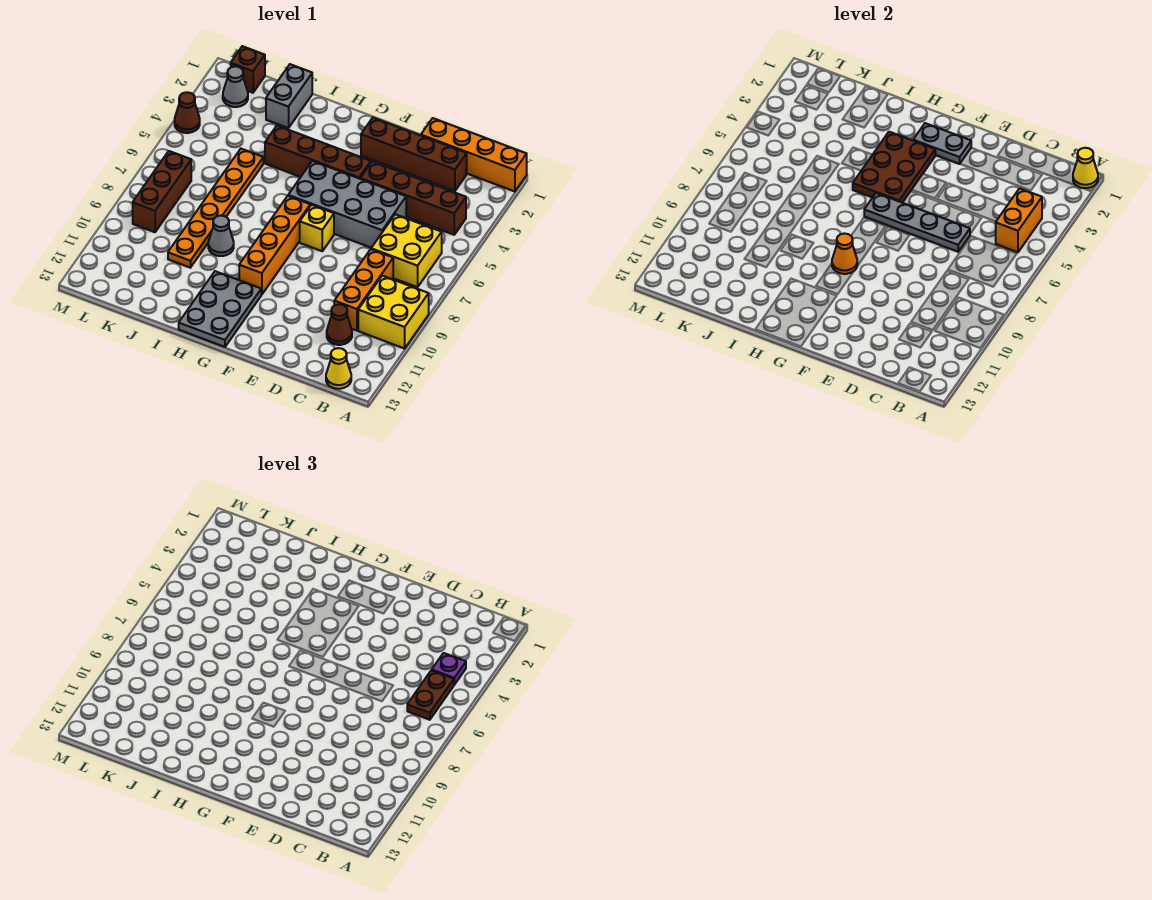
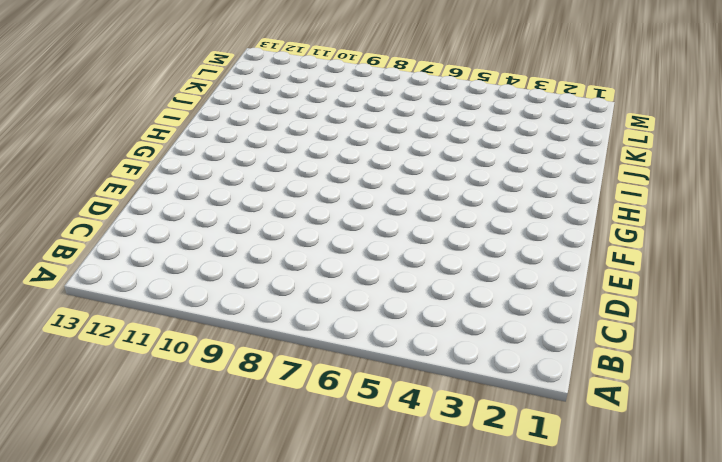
none -> orange brick A1:D1 level 1
none -> yellow brick A9:B10 level 1
none -> brown brick B4:E4 level 1

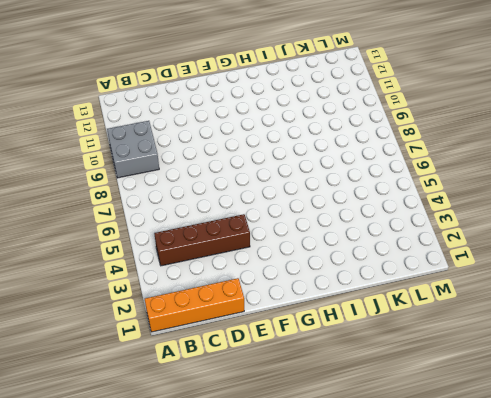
grey brick A9:B10 level 1 -> yellow brick A9:B10 level 1
none -> yellow brick B6:C7 level 1
none -> yellow cone B13 level 1
none -> brown brick C2:F2 level 1

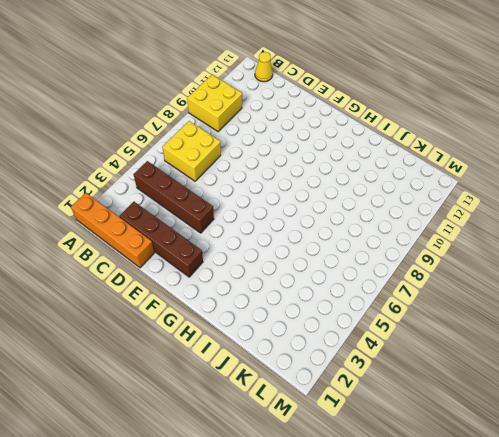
none -> orange brick C8:C10 level 1
none -> brown cone C11 level 1
none -> grey brick D5:G6 level 1

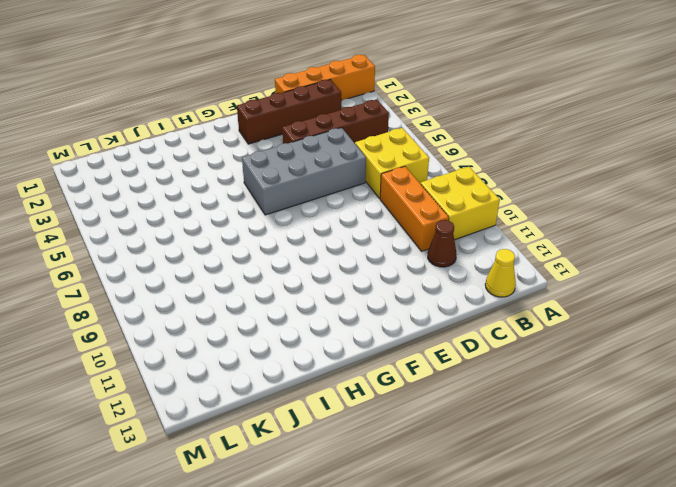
none -> brown brick F4:I4 level 1
none -> yellow brick F7 level 1
none -> orange brick G7:G10 level 1

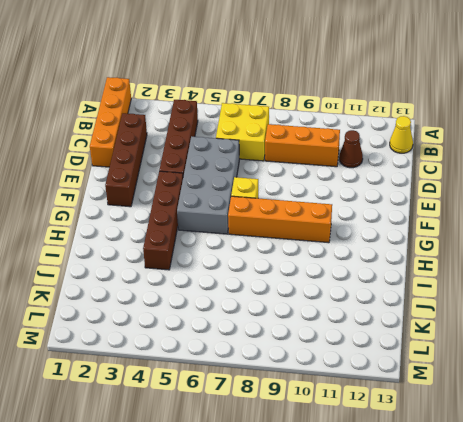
none -> yellow brick A9:B10 level 1
none -> grey plate G11:H13 level 1
none -> grey cone I9 level 1

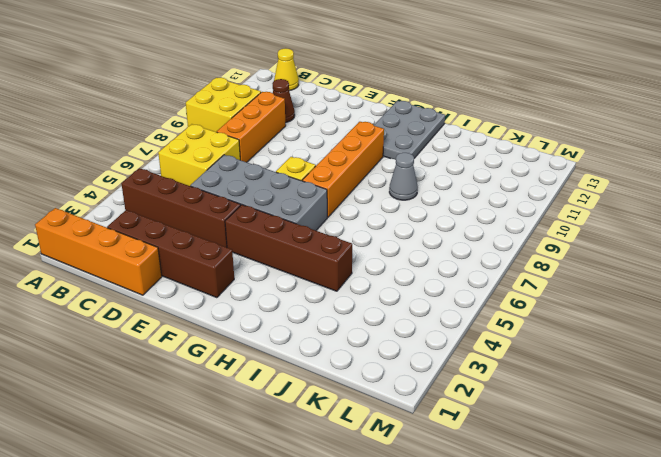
none -> grey brick J1:J2 level 1
none -> orange plate J5:J10 level 1
none -> brown brick L1 level 1

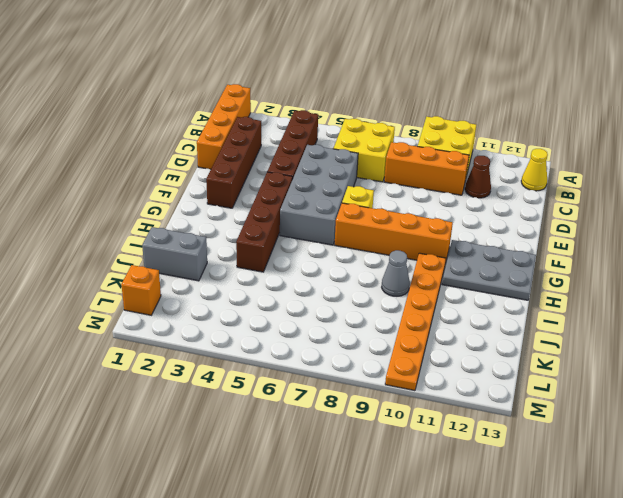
orange plate H10:M10 level 1 -> orange plate J5:J10 level 1
orange brick L1 level 1 -> brown brick L1 level 1
none -> grey cone L2 level 1
none -> brown brick L7:L9 level 1
none -> brown cone M4 level 1

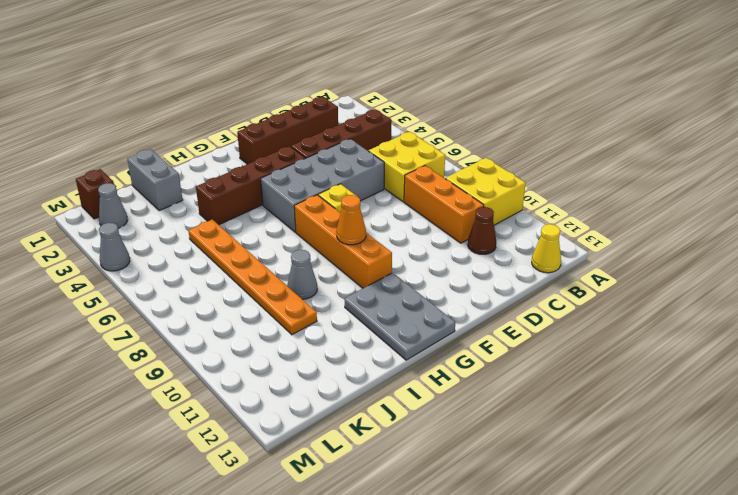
grey cone M4 level 1 -> brown cone M4 level 1
none -> orange brick A1:D1 level 1
none -> brown brick L7:L9 level 1
none -> yellow cone A1 level 2

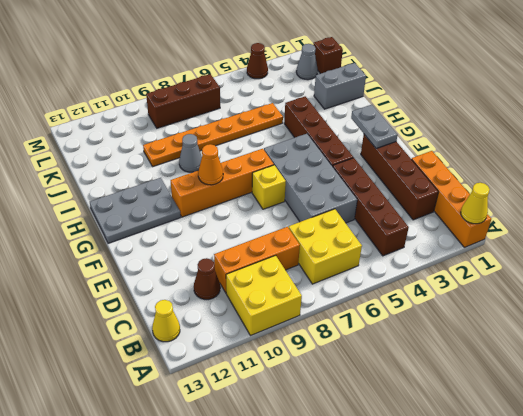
none -> orange brick B4:B5 level 2
none -> grey plate D6:G6 level 2
none -> brown plate G3:H5 level 2

